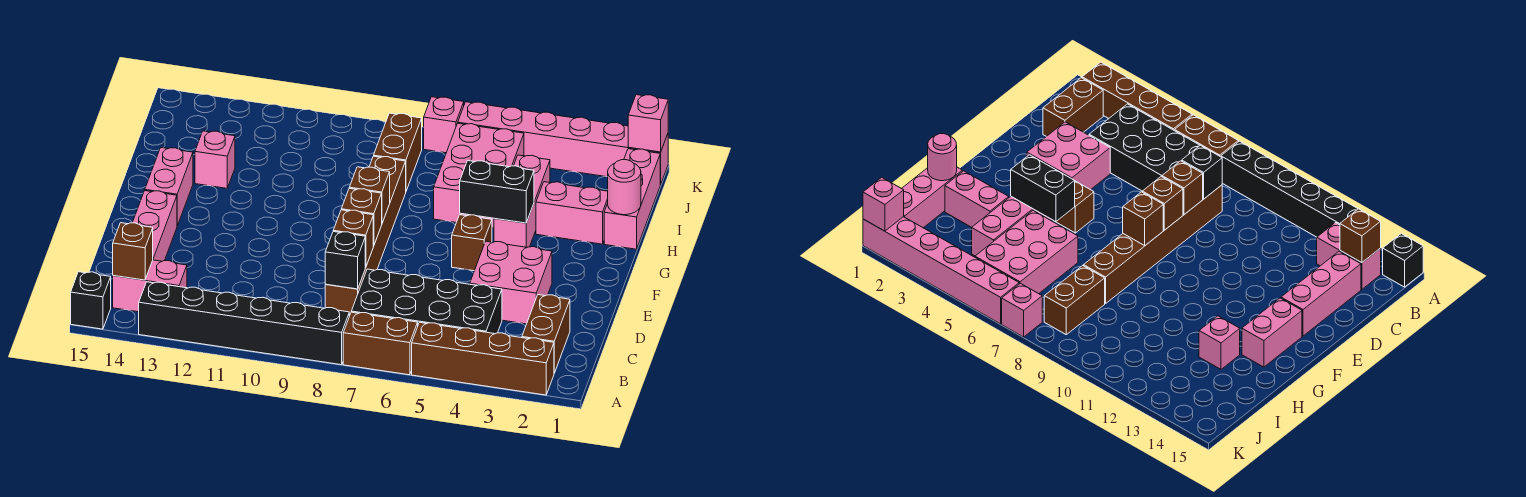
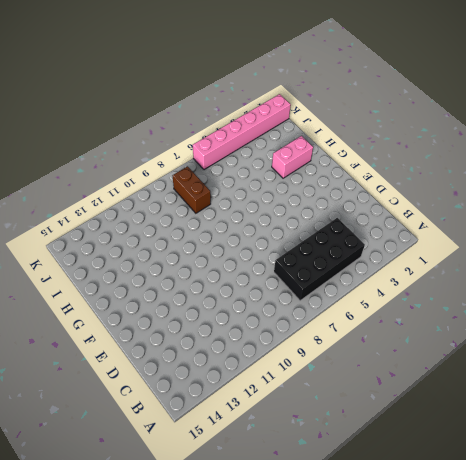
none -> brown brick A2:A5 level 1
none -> brown brick A6:A7 level 1
none -> black brick A8:A13 level 1

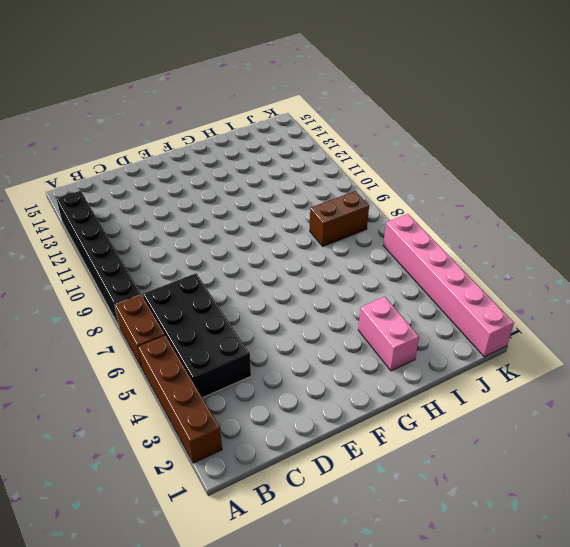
none -> black brick A15 level 1
none -> brown brick B2:C2 level 1
none -> pink brick B13:B14 level 1

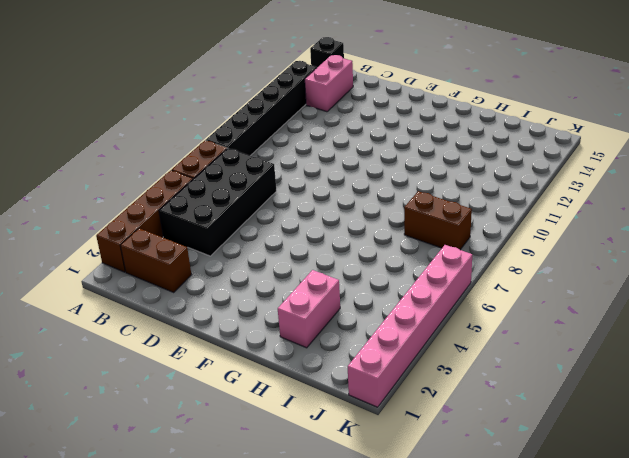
none -> brown brick C8:H8 level 1
none -> pink brick C14:E14 level 1
none -> pink brick D3:E4 level 1

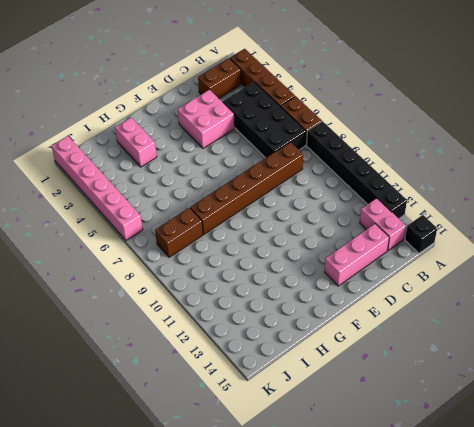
none -> brown brick F5 level 1
none -> pink brick F14:G14 level 1
none -> pink brick G4:I4 level 1

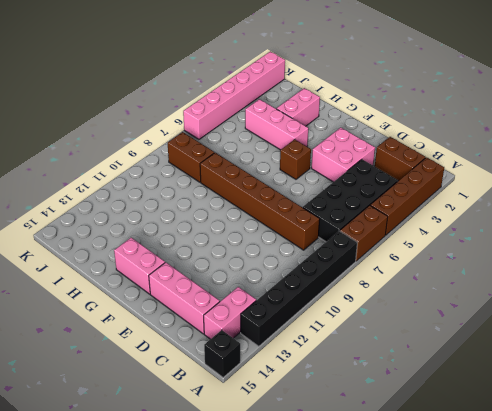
none -> pink brick H1:J1 level 1
none -> pink brick H5:J6 level 1
none -> pink brick H13 level 1

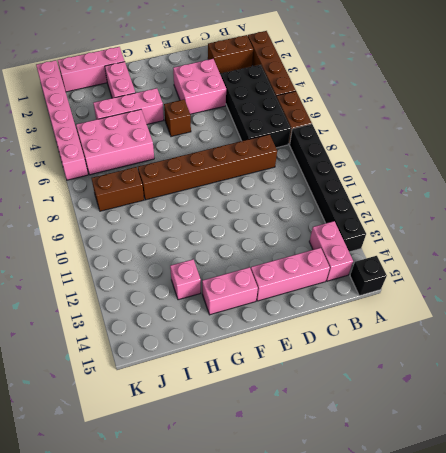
none -> pink brick K7 level 1
none -> brown brick B14 level 2
none -> black brick C8 level 2

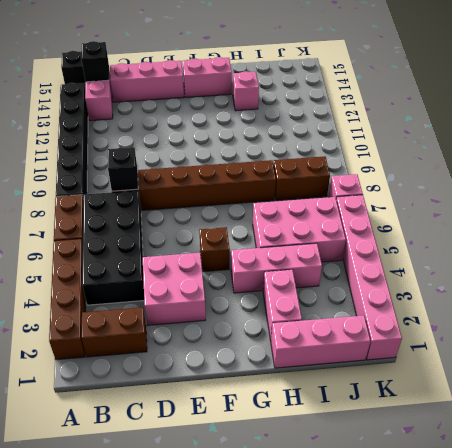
black brick B14 level 2 -> brown brick B14 level 2
none -> brown brick D8 level 2
none -> brown brick E8 level 2
none -> brown brick F8 level 2

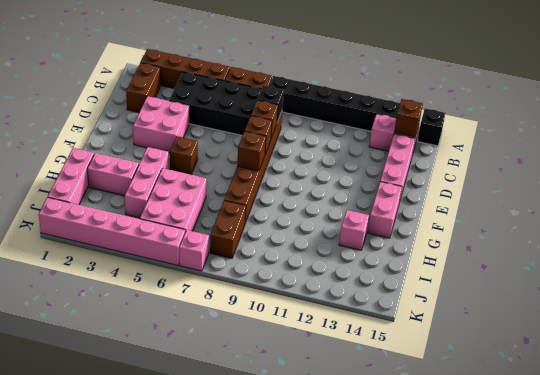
none -> black brick G4:G5 level 2
none -> pink round brick H1 level 2
none -> pink brick K1 level 2

